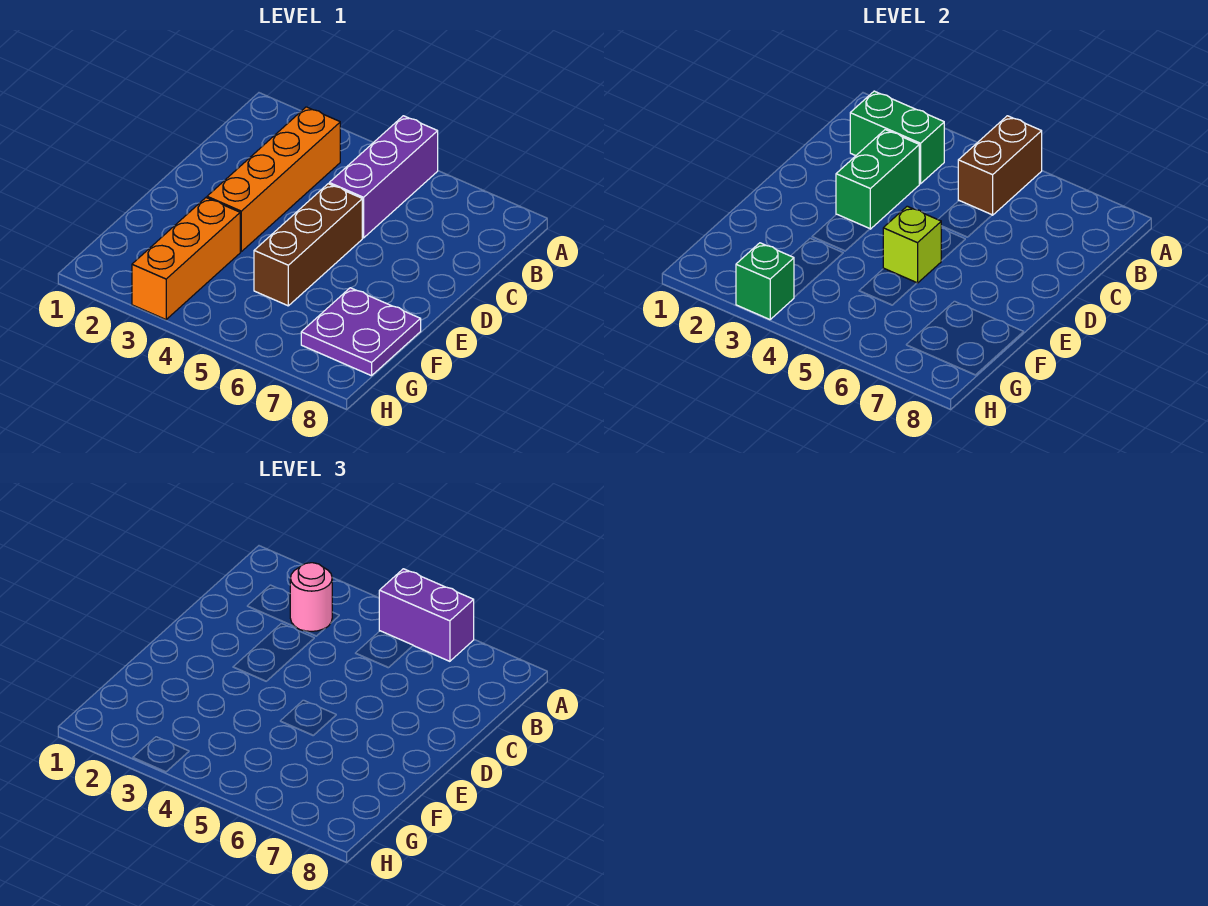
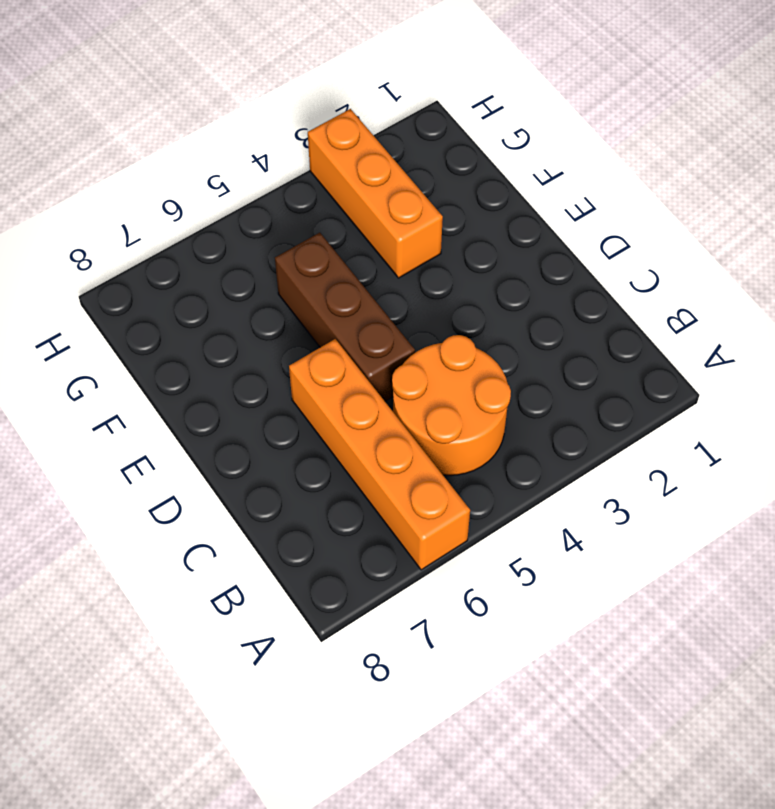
orange brick A6:D6 level 1 -> orange brick B3:E3 level 1
orange round brick B4:C5 level 1 -> purple brick A5:C5 level 1
none -> purple plate F7:G8 level 1
none -> brown brick A5:B5 level 2
none -> green brick B2:B3 level 2

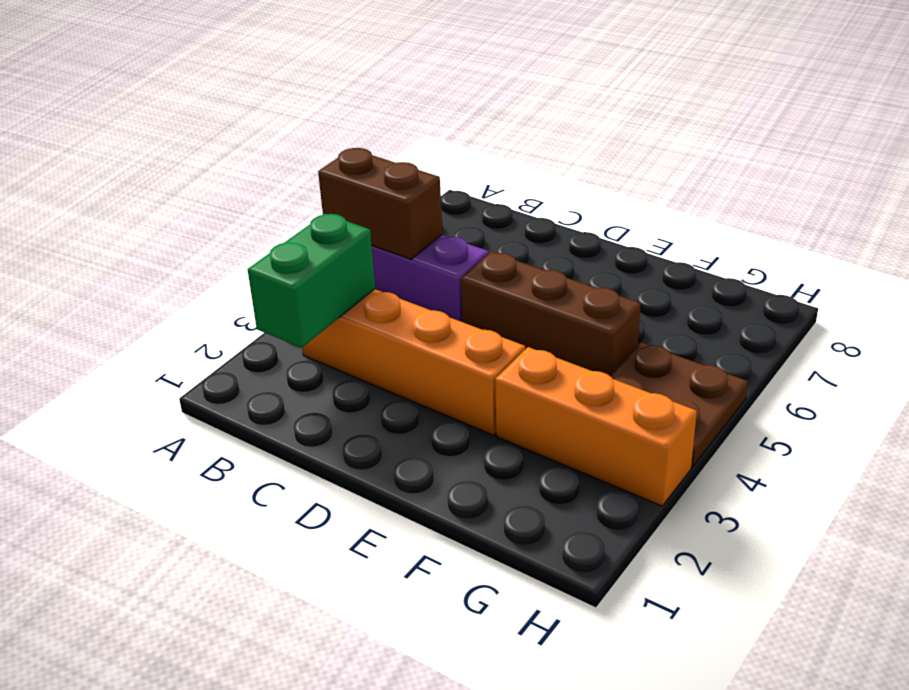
brown plate G4:H5 level 1 -> none
none -> purple plate F7:G8 level 1
none -> green brick C3:D3 level 2
none -> lime brick E5 level 2

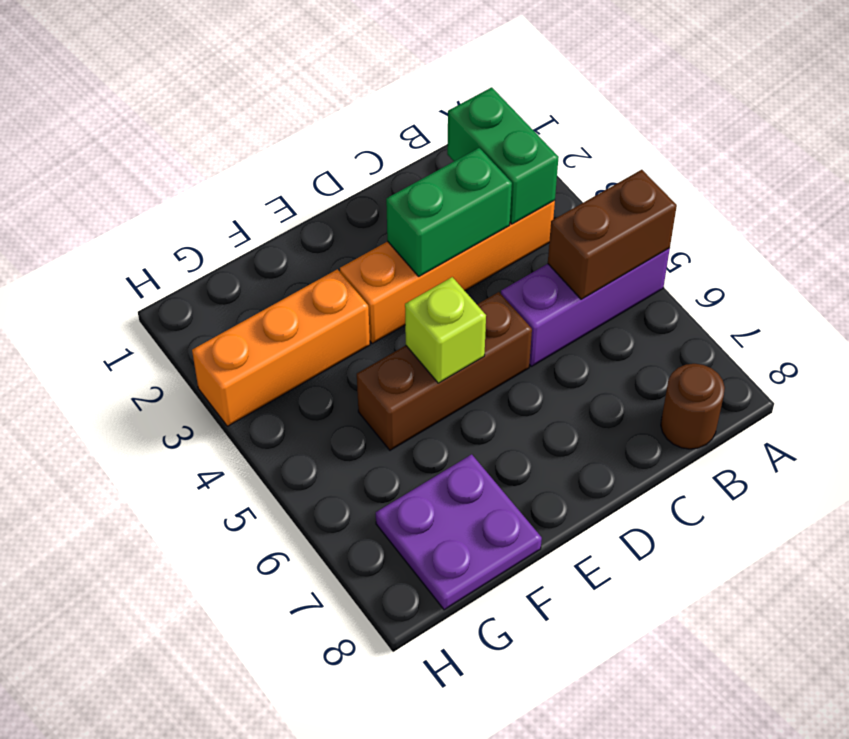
brown round brick B8 level 1 -> none
none -> green brick H3 level 2
none -> purple brick A5:A6 level 3
none -> pink round brick B3 level 3

